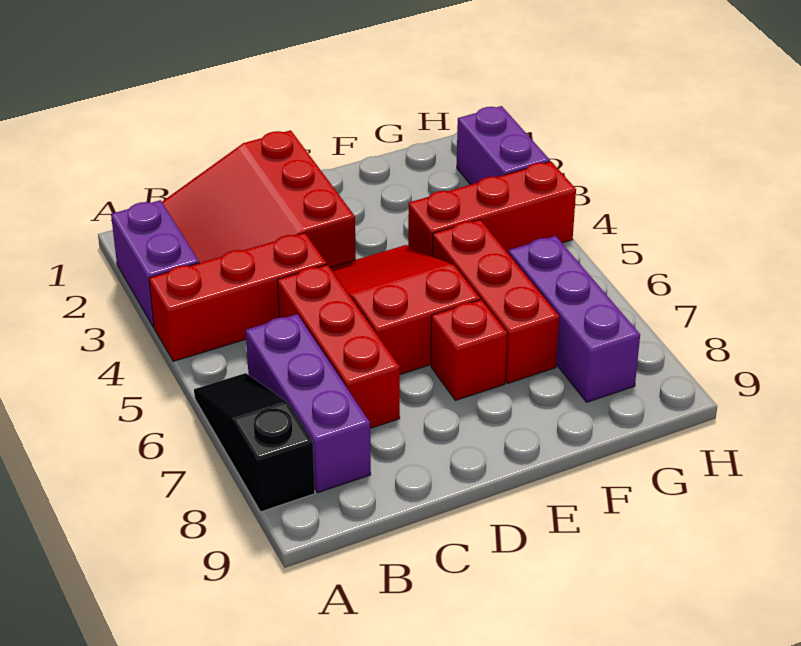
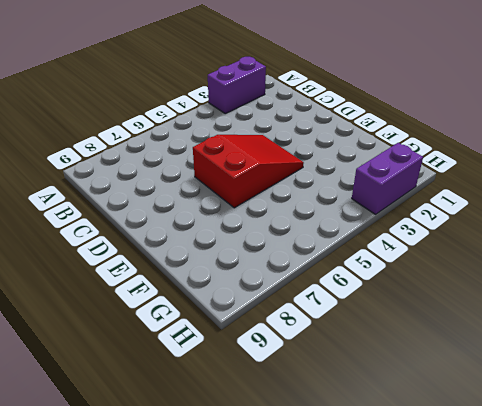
none -> red brick A4:C4 level 1
none -> black slope A6:A8 level 1 top 8
none -> red slope B1:D3 level 1 top D

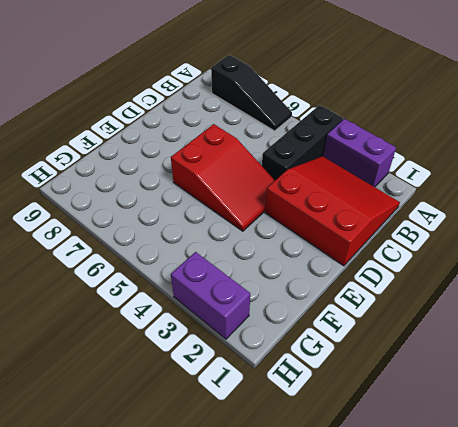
black brick A4:C4 level 1 -> red brick A4:C4 level 1
none -> purple brick B6:B8 level 1
none -> red brick C5:C7 level 1
none -> red brick E7 level 1

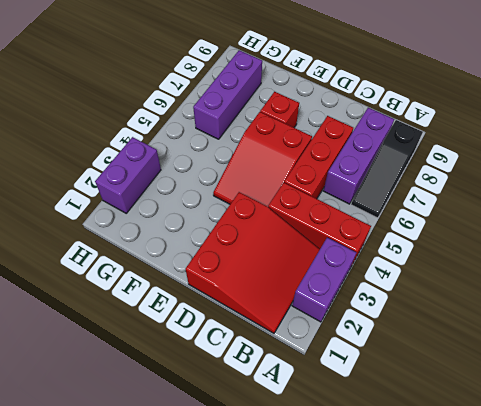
none -> red brick F4:H4 level 1
none -> red brick F5:F7 level 1

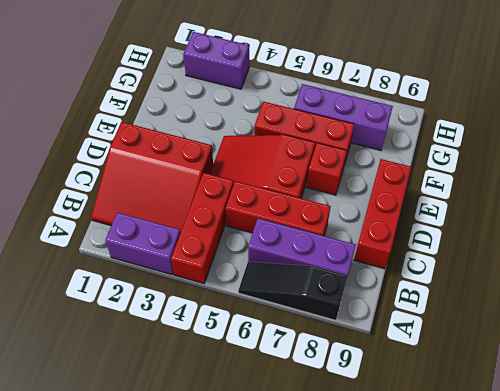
red brick C9:E9 level 1 -> red brick F4:H4 level 1

